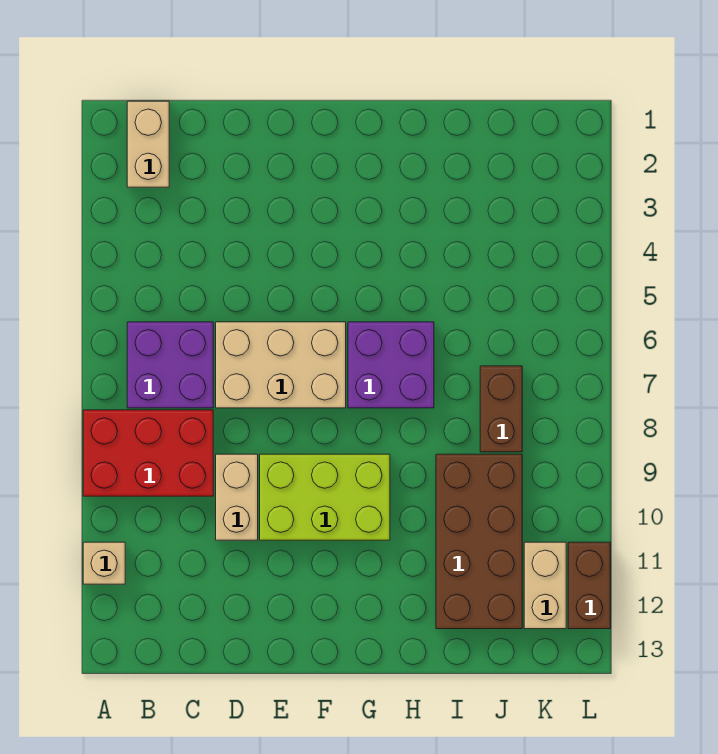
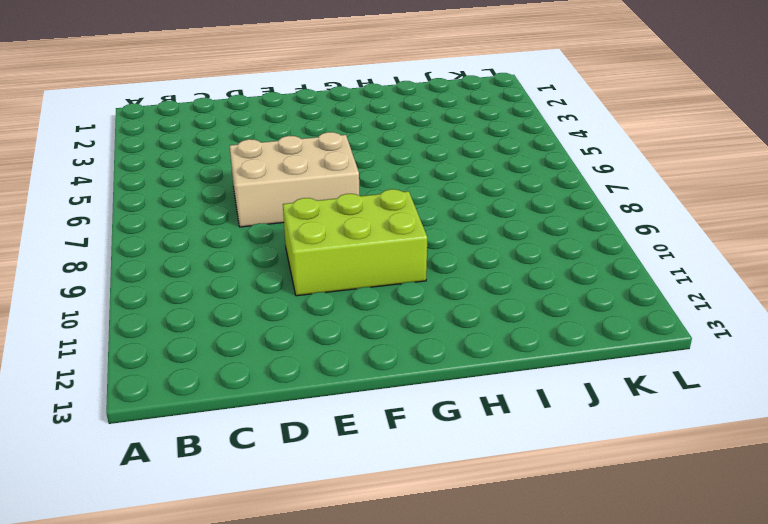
none -> red brick A8:C9 level 1
none -> tan brick A11 level 1
none -> tan brick B1:B2 level 1

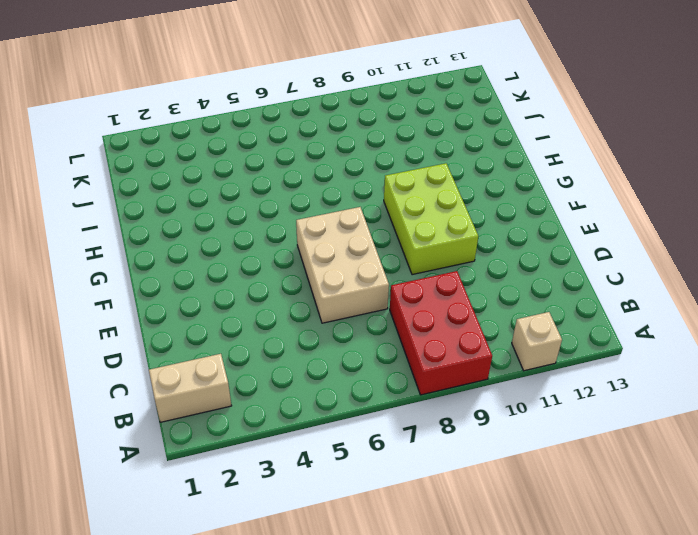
none -> purple brick B6:C7 level 1
none -> tan brick D9:D10 level 1
none -> purple brick G6:H7 level 1

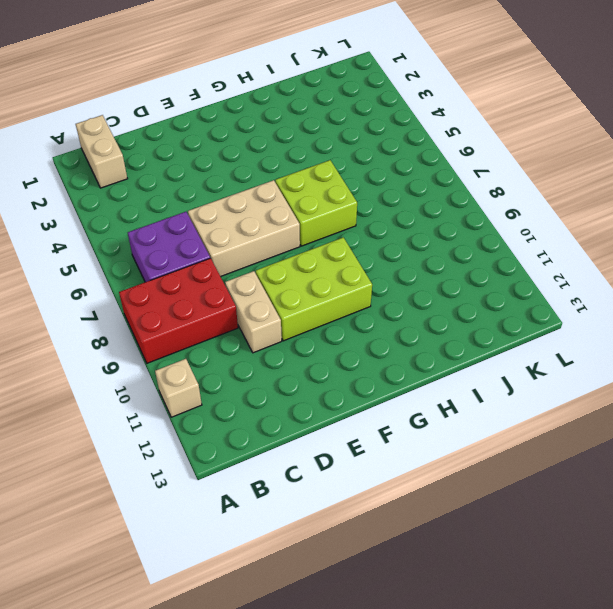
lime brick G6:H7 level 1 -> purple brick G6:H7 level 1
none -> brown brick I9:J12 level 1
none -> brown brick J7:J8 level 1
none -> tan brick K11:K12 level 1

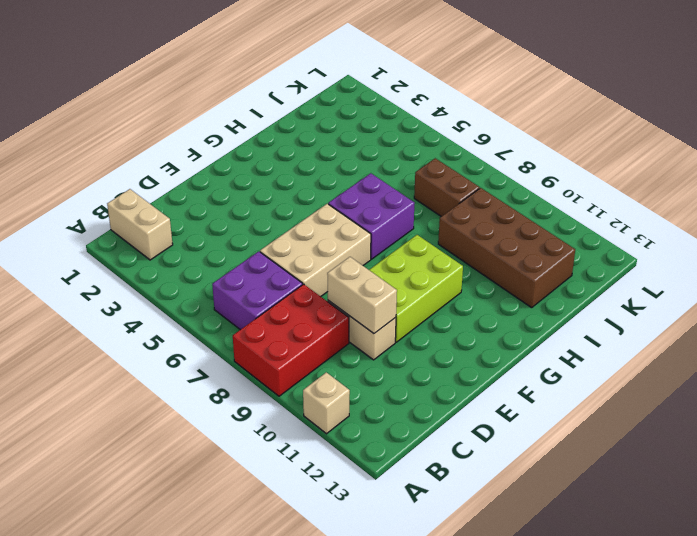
tan brick D9:D10 level 2 -> tan brick K11:K12 level 1
none -> brown brick L11:L12 level 1

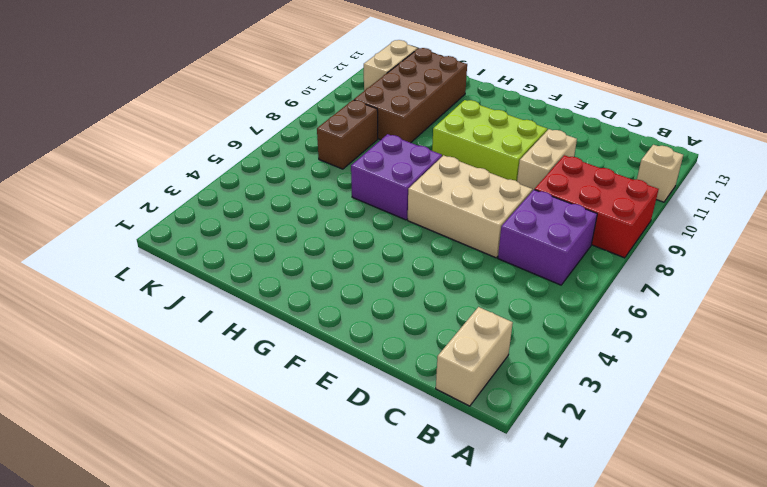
none -> brown brick L11:L12 level 1

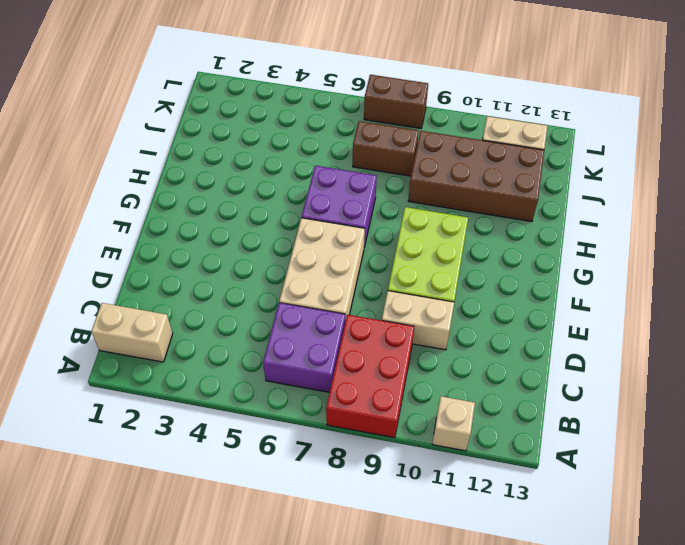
brown brick L7:L8 level 1 -> brown brick L11:L12 level 1

